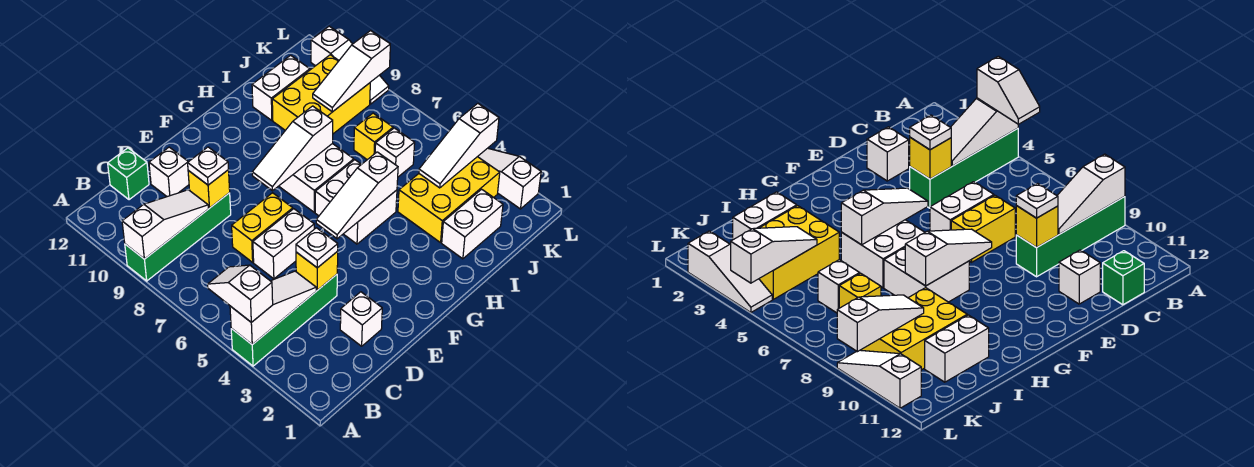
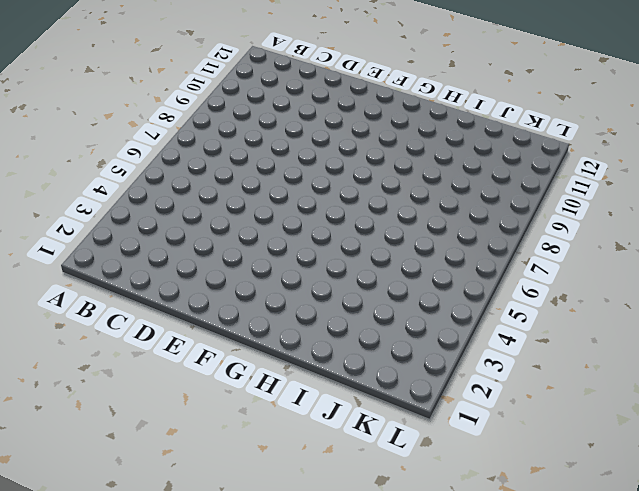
none -> green brick A4:D4 level 1
none -> green brick A9:D9 level 1
none -> green brick C12 level 1

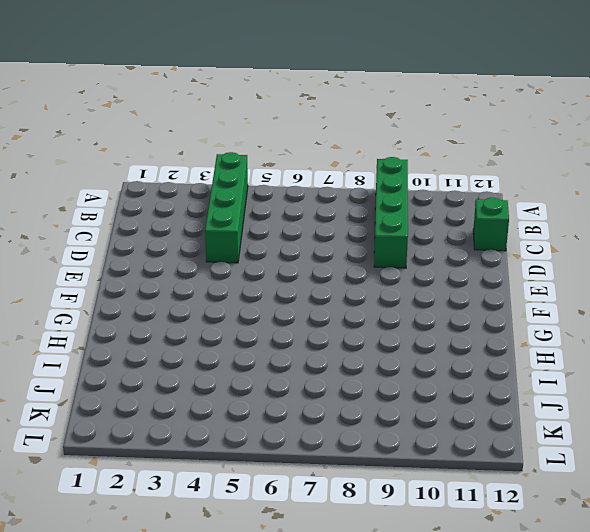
none -> white brick D2 level 1
none -> white brick D6:E6 level 1
none -> yellow brick D7:E7 level 1

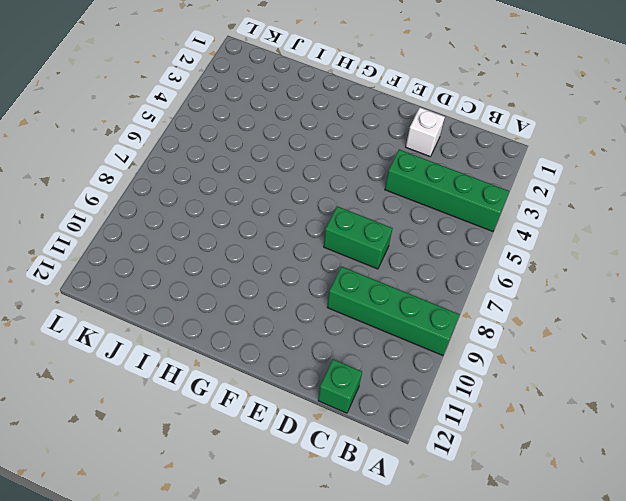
green brick D7:E7 level 1 -> yellow brick D7:E7 level 1
none -> white brick D6:E6 level 1
none -> white brick D11 level 1
none -> white brick G5:H6 level 1

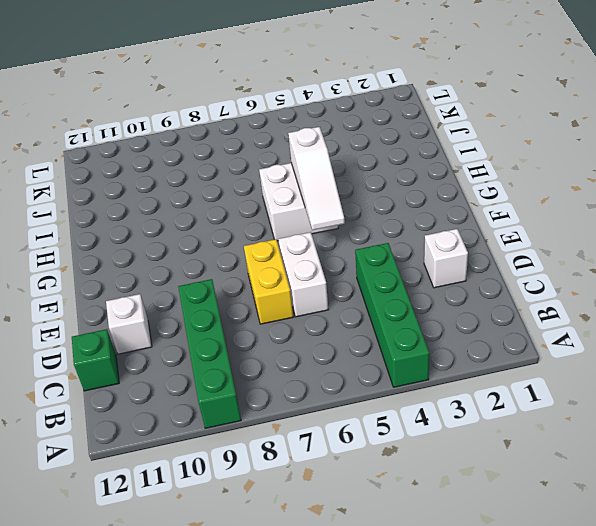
none -> white brick G7:H8 level 1
none -> white brick I2:J2 level 1
none -> yellow brick I3:K4 level 1

